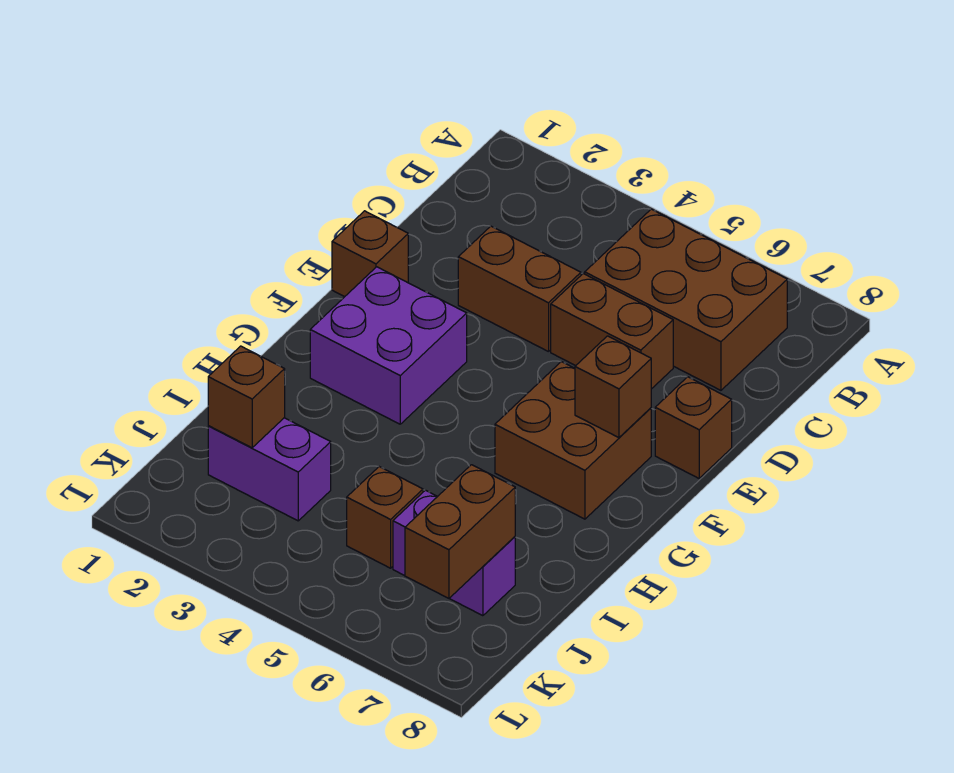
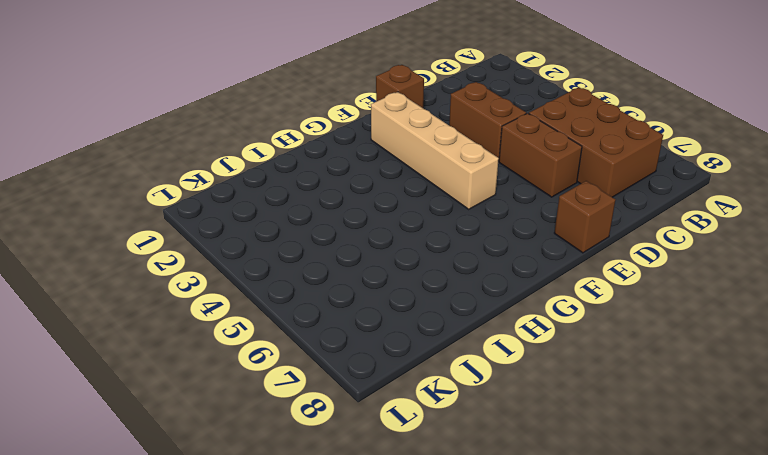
tan brick F2:F5 level 1 -> purple brick F2:G3 level 1
none -> brown brick F6:G7 level 1
none -> purple brick J2:J3 level 1
none -> brown brick J5 level 1

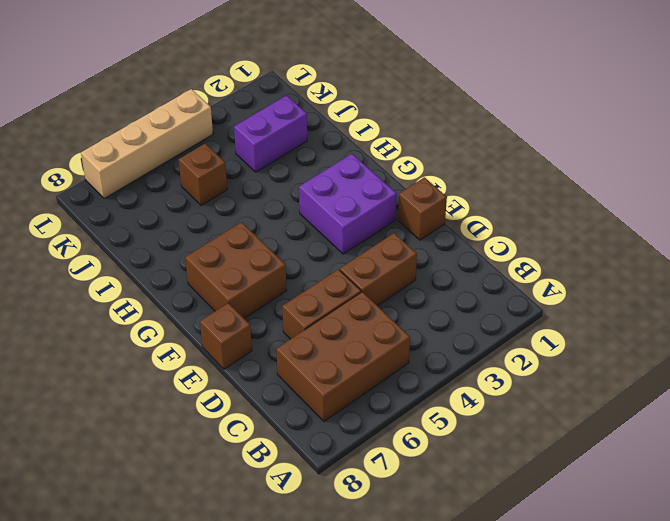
tan brick L4:L7 level 1 -> none
none -> purple brick J6:J7 level 1
none -> brown brick F7 level 2
none -> brown brick J2 level 2

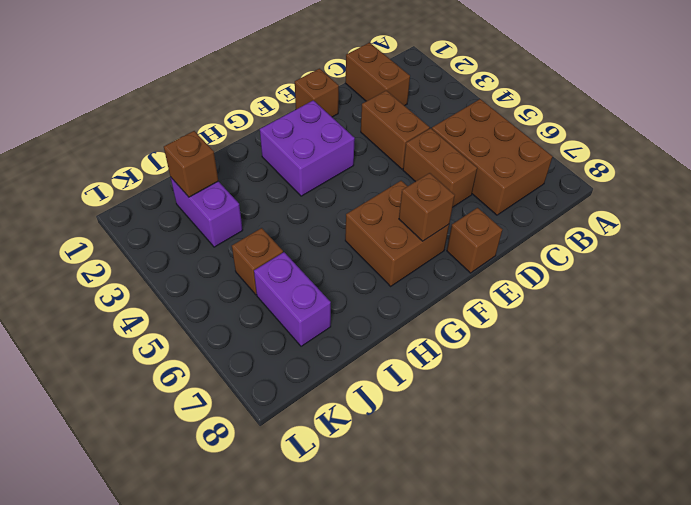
brown brick C1:C2 level 1 -> brown brick J7:K7 level 2

